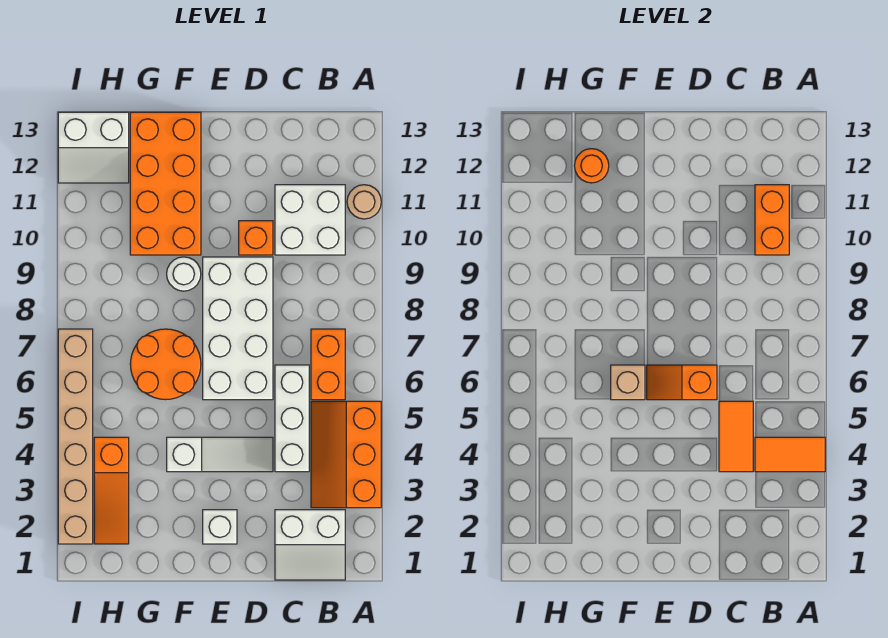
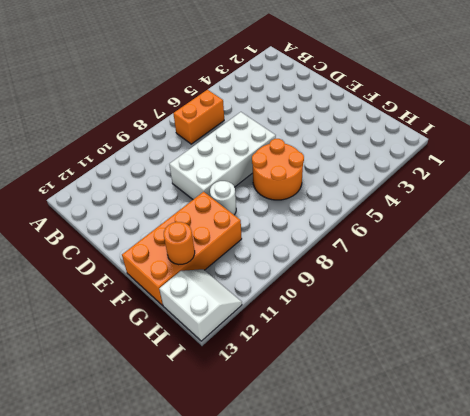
none -> orange slope A3:B5 level 1 top A
none -> tan round brick A11 level 1
none -> white slope B1:C2 level 1 top 2

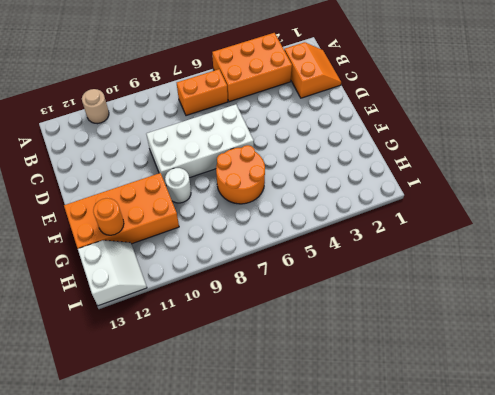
orange brick A3:B5 level 1 -> orange slope A3:B5 level 1 top A
orange slope B1:C2 level 1 top 2 -> white slope B1:C2 level 1 top 2
none -> white brick B10:C11 level 1
none -> white brick C4:C6 level 1
none -> white slope D4:F4 level 1 top F

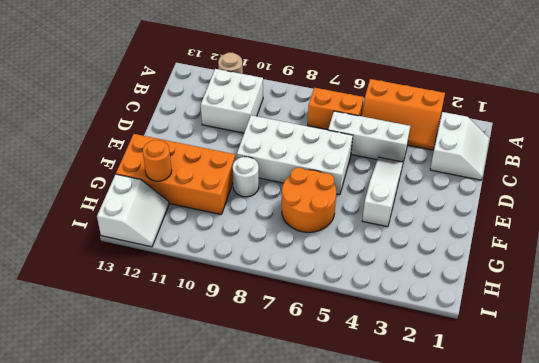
none -> orange brick D10 level 1
none -> white brick E2 level 1
none -> orange slope H2:H4 level 1 top 4

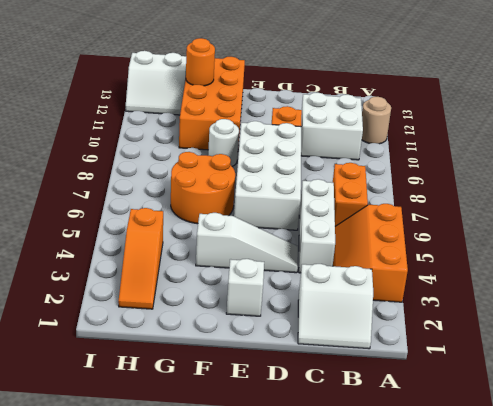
none -> tan brick I2:I7 level 1
none -> orange tile A4:B4 level 2
none -> orange brick B10:B11 level 2

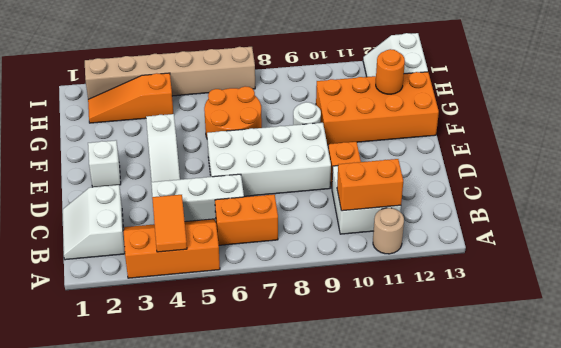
none -> orange tile C4:C5 level 2
none -> orange slope D6:E6 level 2 top D
none -> tan brick F6 level 2

